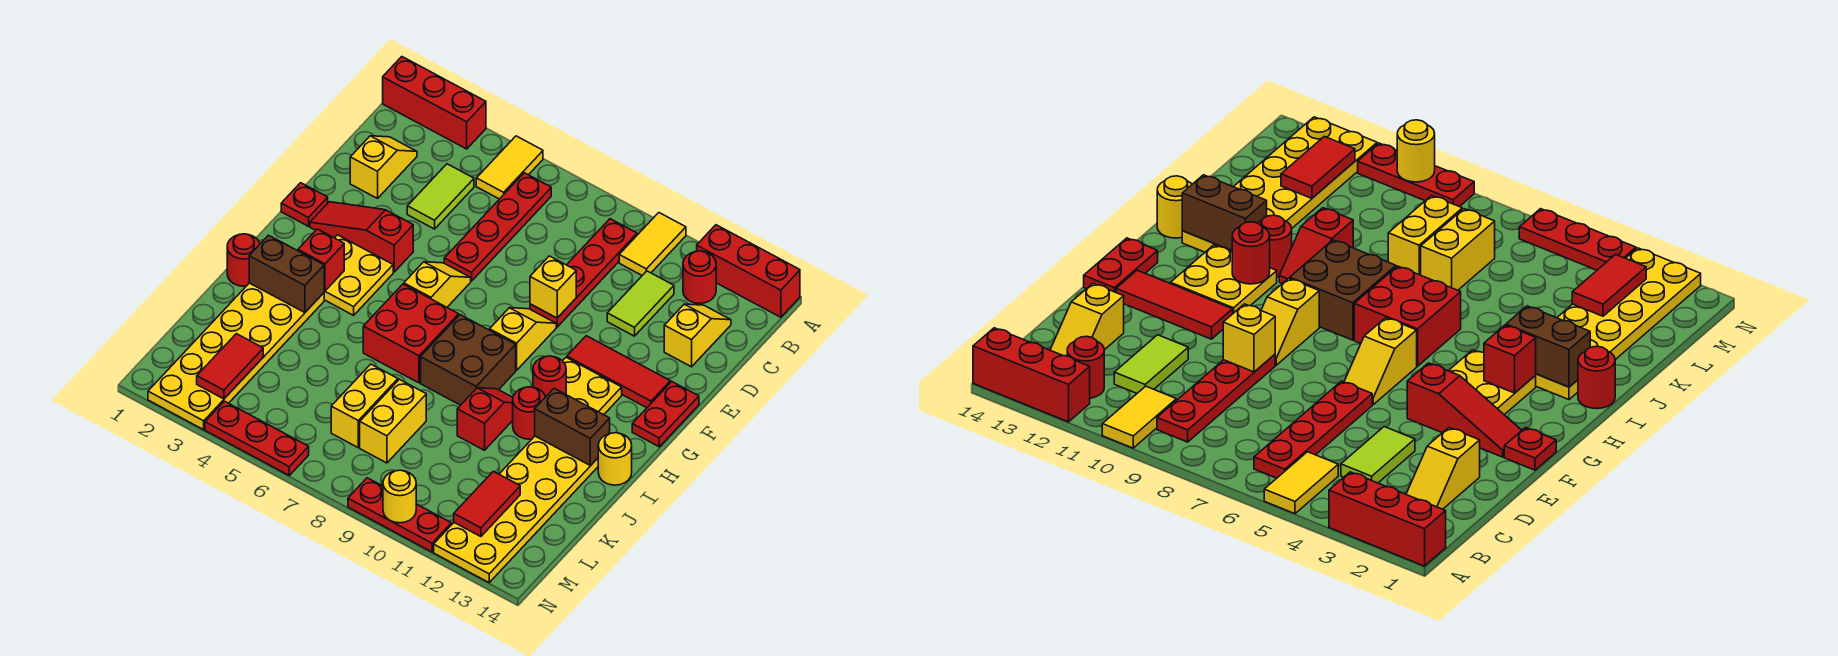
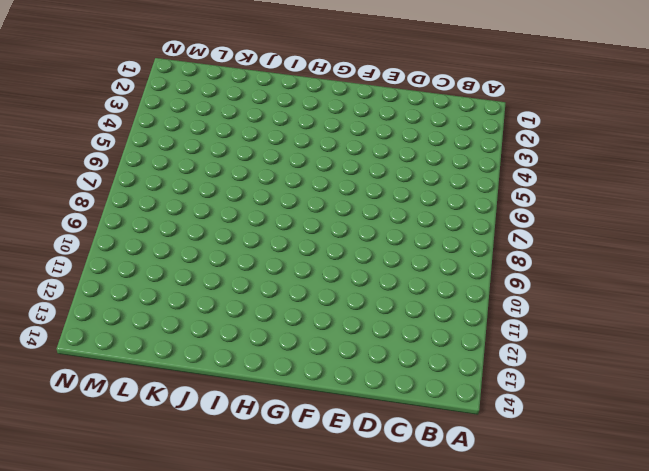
none -> red brick A1:A3 level 1
none -> yellow tile A5:B5 level 1
none -> yellow tile A10:B10 level 1
none -> red brick A12:A14 level 1

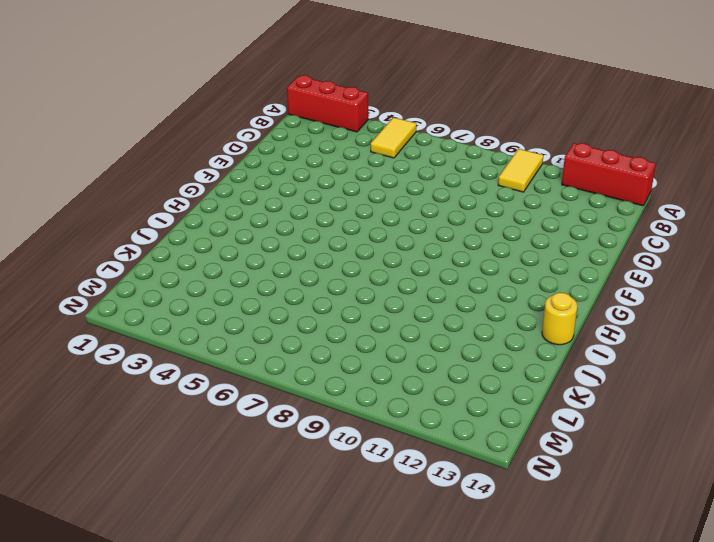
none -> red plate B6:E6 level 1
none -> red plate B9:E9 level 1
none -> red round brick B12 level 1
none -> yellow slope C2:D2 level 1 top D

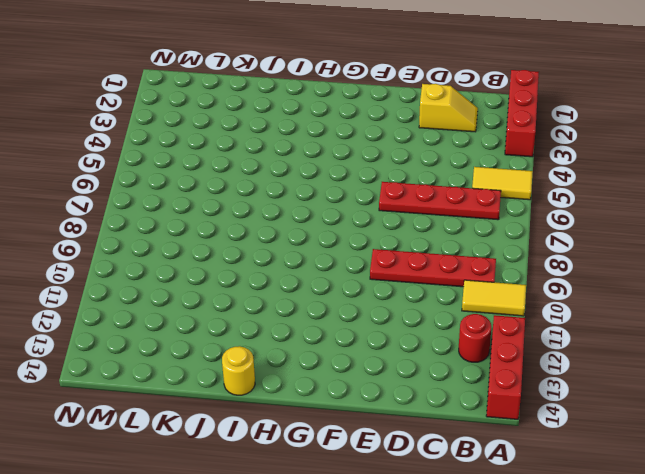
none -> lime tile C4:D4 level 1
none -> lime tile C11:D11 level 1
none -> yellow slope C13:D13 level 1 top D
none -> red plate F1 level 1

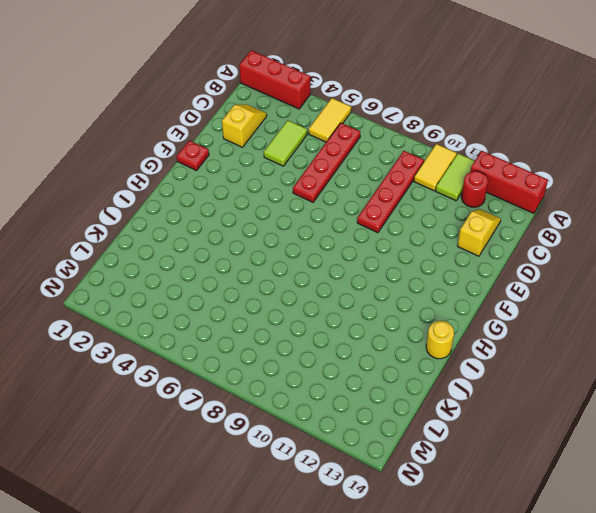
lime tile A11:B11 level 1 -> lime tile C11:D11 level 1
none -> red slope F2:F4 level 1 top 4
none -> yellow slope F6:G6 level 1 top G
none -> yellow slope F9:G9 level 1 top G
none -> red tile F11:F13 level 1

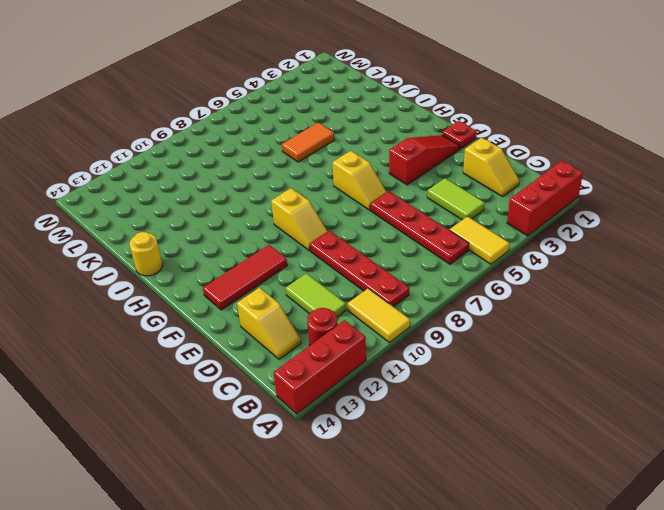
orange tile J5:J6 level 1 -> none
none -> red plate F14:G14 level 1
none -> yellow plate G3:H4 level 1
none -> yellow plate G11:H12 level 1
none -> red brick H6:I7 level 1

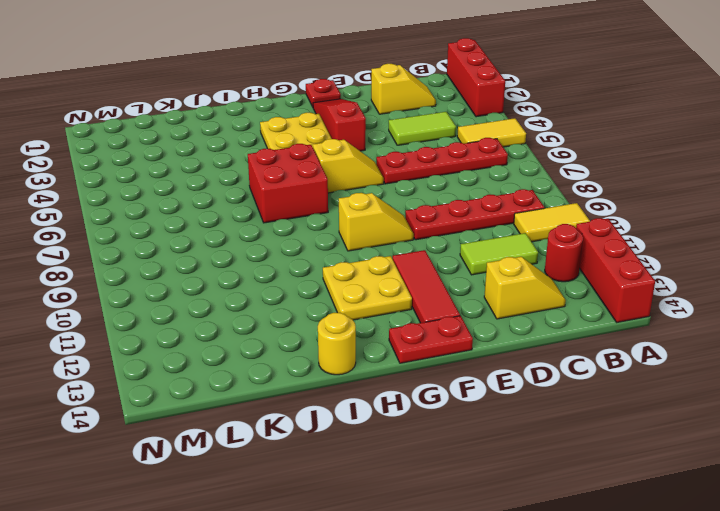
none -> brown brick H8:I9 level 1
none -> red round brick I1 level 1
none -> yellow plate I2:N3 level 1
none -> red slope I10:J10 level 1 top J

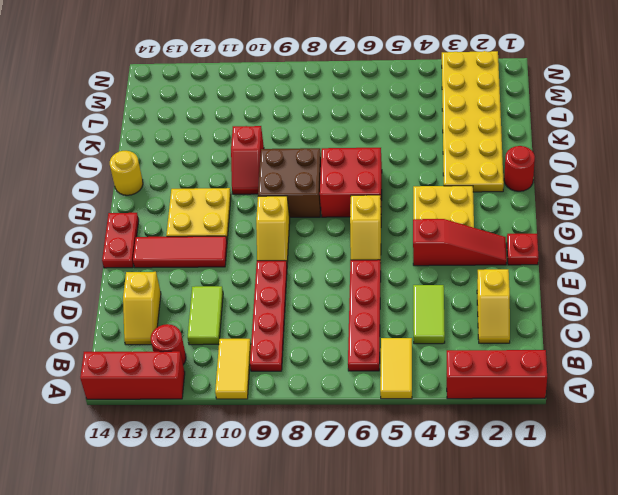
none -> red round brick I11 level 1
none -> yellow plate I12:N13 level 1
none -> yellow brick K7:L7 level 1
none -> yellow brick K8:L8 level 1

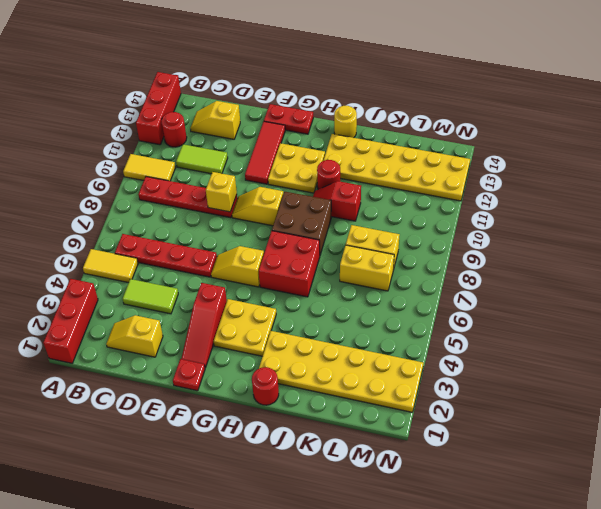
none -> red plate N4:N6 level 1
none -> red plate N9:N11 level 1
none -> red brick H3 level 2
none -> red round brick H11 level 2

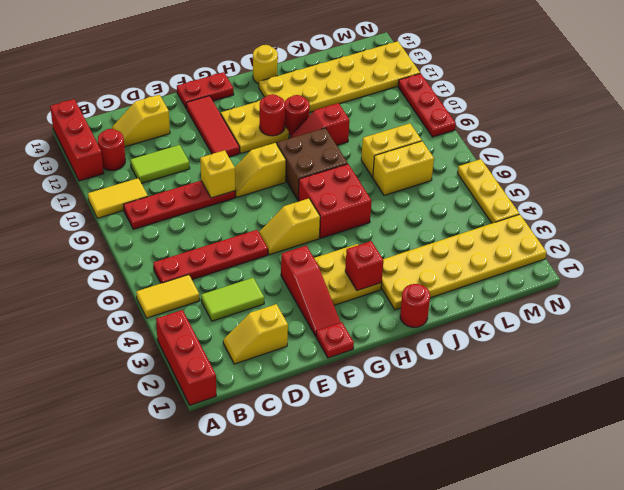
yellow plate N4:N6 level 1 -> red plate N4:N6 level 1
none -> brown brick I2:I3 level 2
none -> brown brick I12:I13 level 2
none -> red tile L3:M3 level 2
none -> red tile L12:M12 level 2

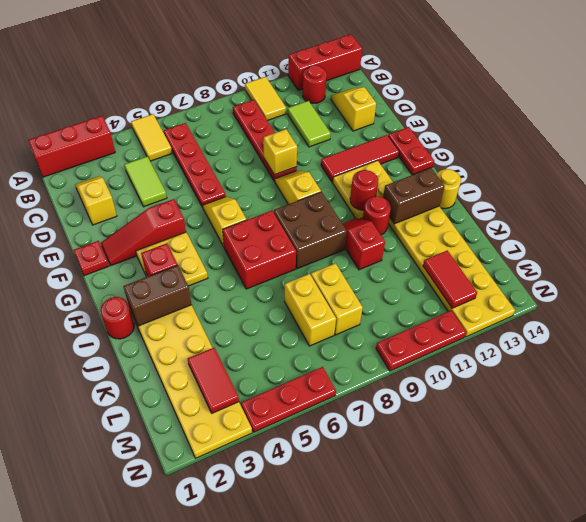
none -> yellow round brick N10 level 2

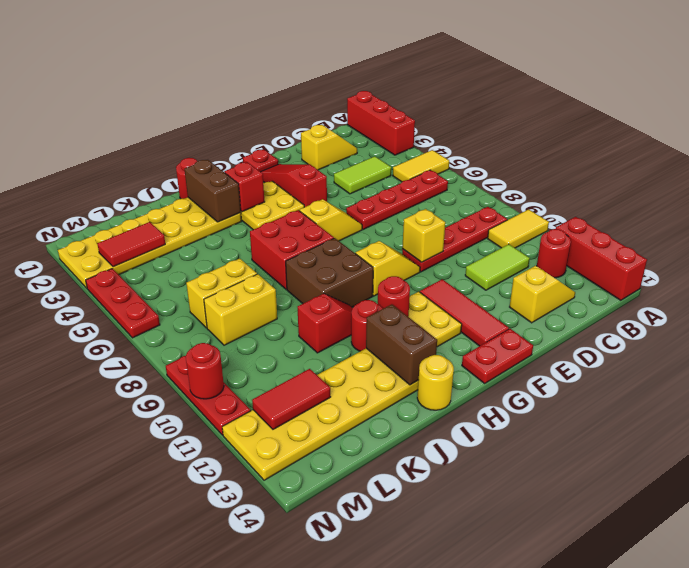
red round brick N10 level 2 -> yellow round brick N10 level 2

